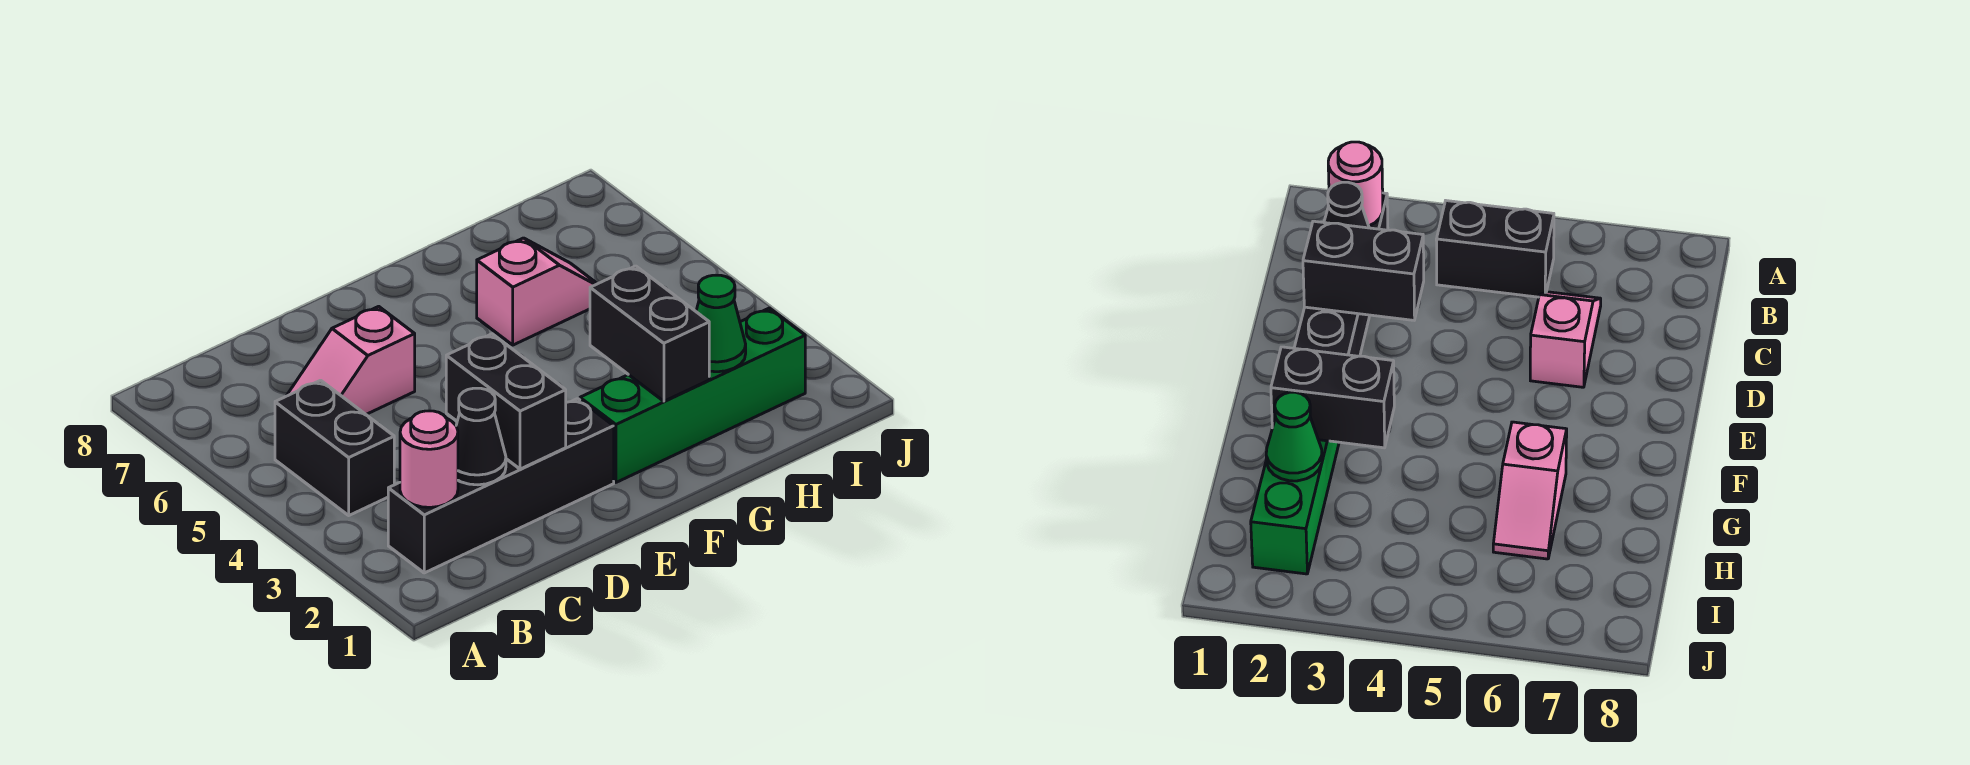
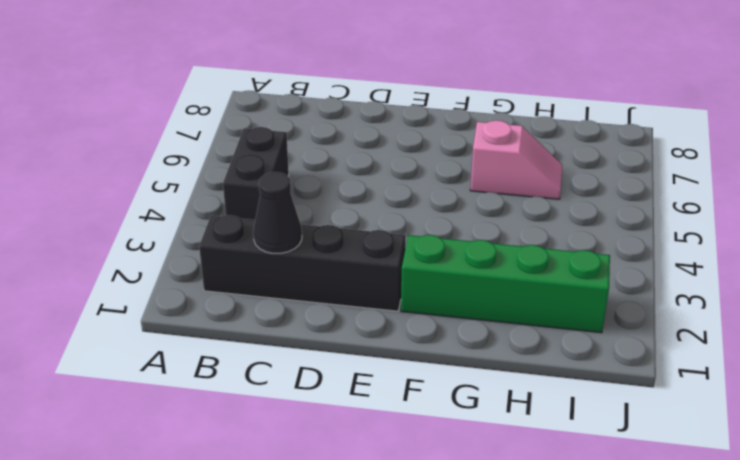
none -> pink slope C6:D6 level 1 top D
none -> pink round brick B2 level 2

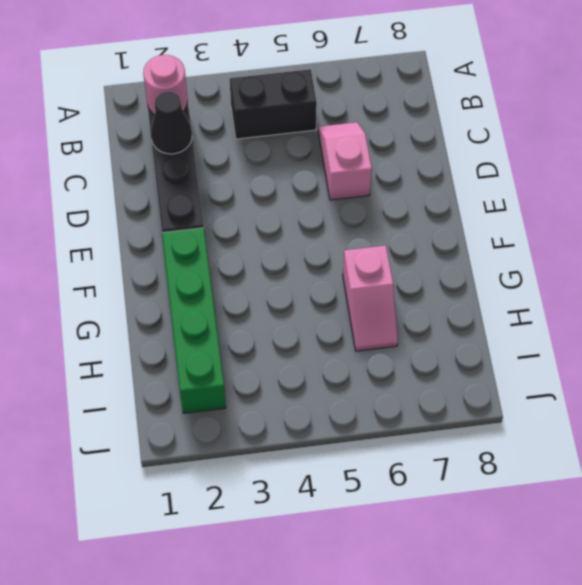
none -> black brick D2:D3 level 2
none -> black brick G2:G3 level 2

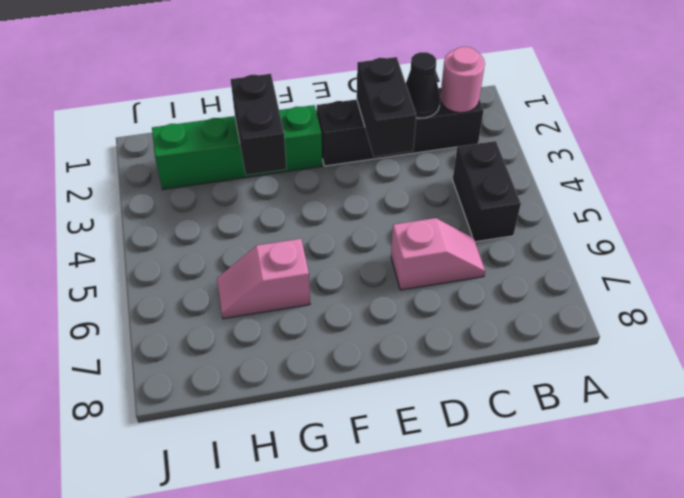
none -> green cone H2 level 2

